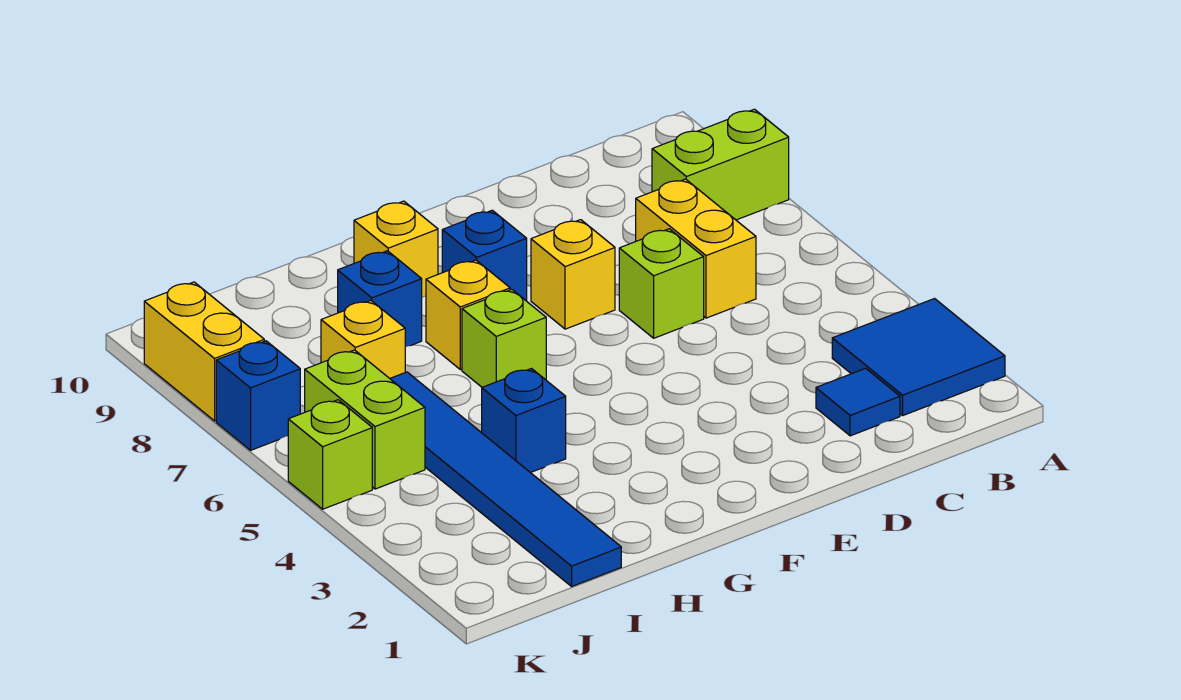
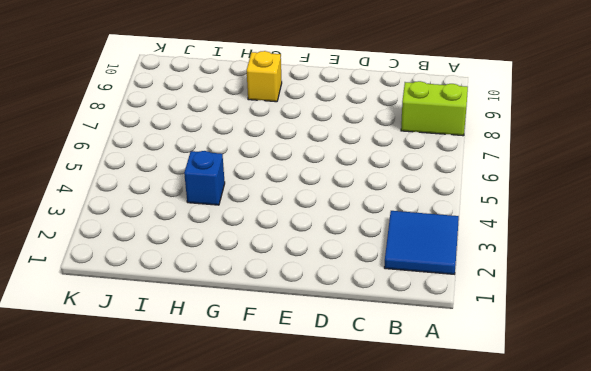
none -> blue tile C2 level 1
none -> yellow brick C6:C7 level 1
none -> lime brick D6 level 1

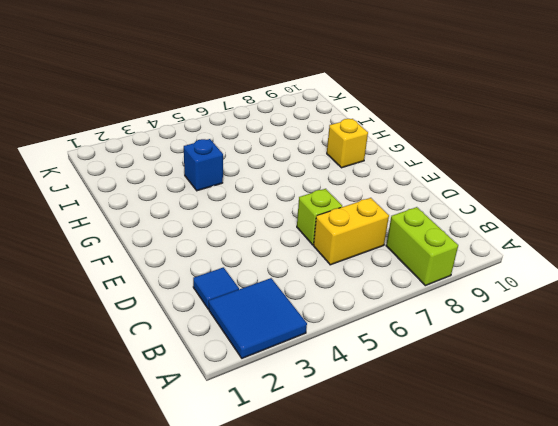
none -> yellow brick E7 level 1
none -> blue brick F8 level 1
none -> lime brick G6 level 1

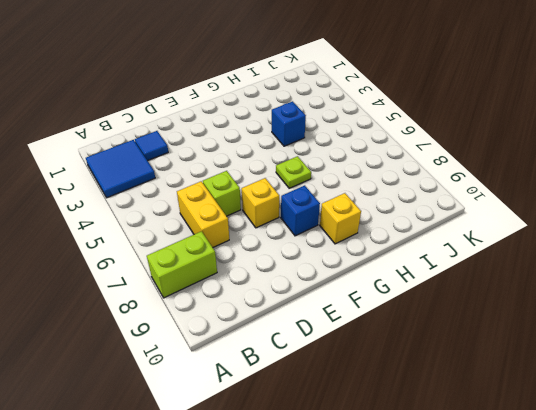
lime plate G6 level 1 -> lime brick G6 level 1
none -> yellow brick G7 level 1
none -> blue brick H8 level 1
none -> blue tile I1:I6 level 1

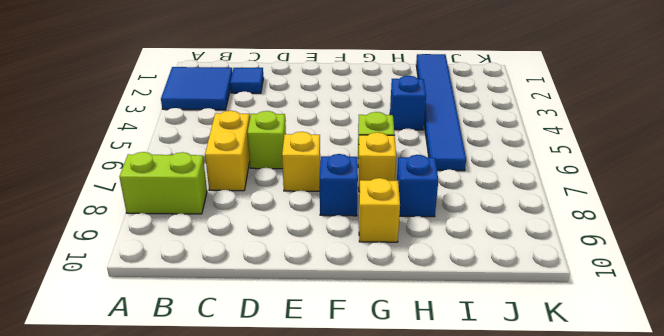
none -> yellow brick I7 level 1
none -> lime brick J5:J6 level 1
none -> lime brick K5 level 1

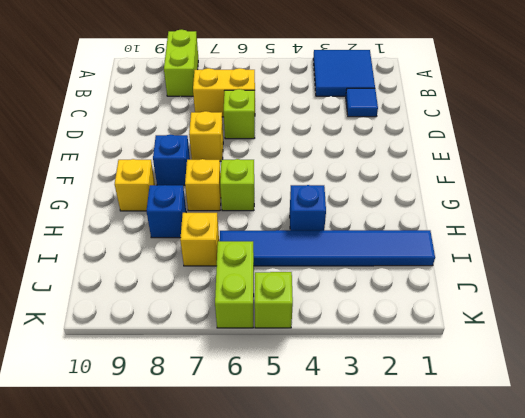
lime brick J6:K6 level 1 -> lime brick J5:J6 level 1
none -> blue brick K7 level 1
none -> yellow brick K8:K9 level 1

